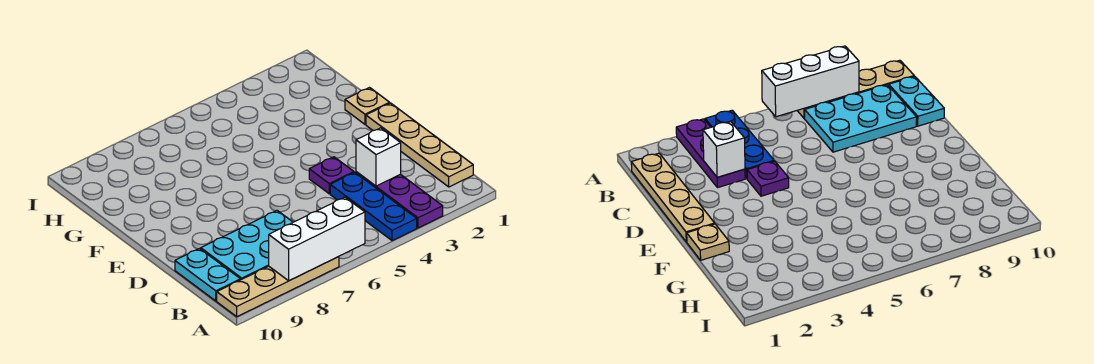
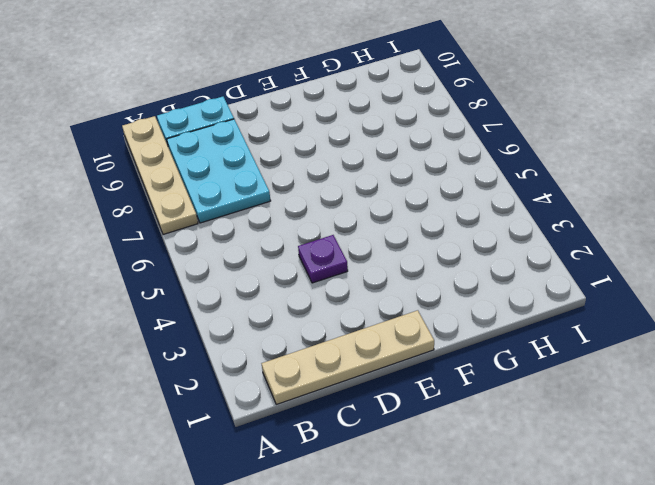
none -> purple plate A3:C3 level 1
none -> blue plate A4:C4 level 1

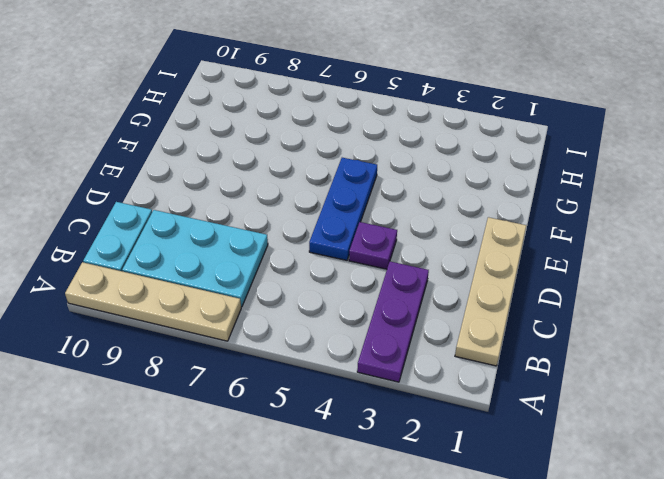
blue plate D5:F5 level 1 -> blue plate A4:C4 level 1
none -> tan plate F1 level 1
none -> white brick A6:A8 level 2

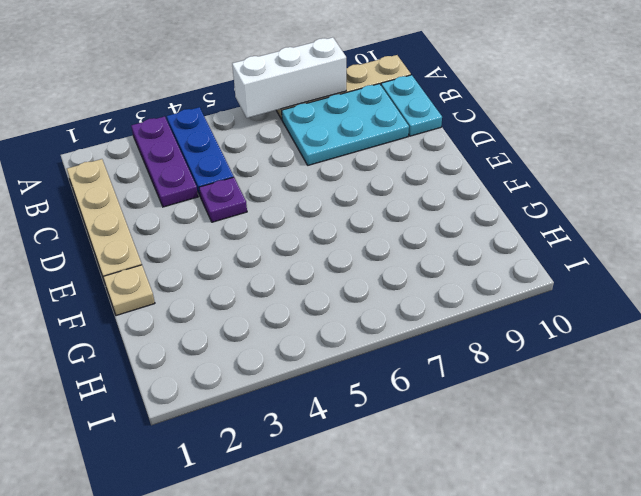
none -> white brick C3 level 2

